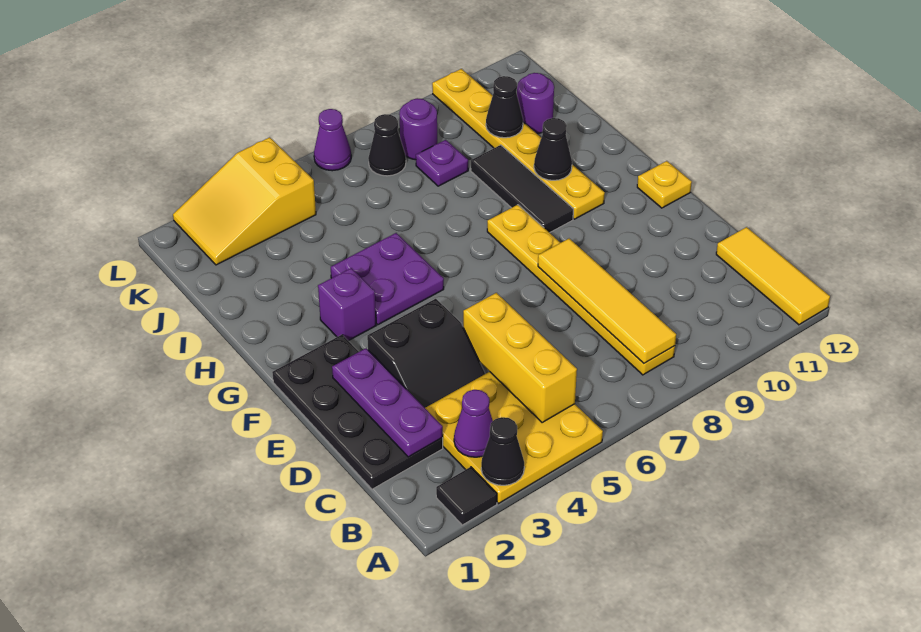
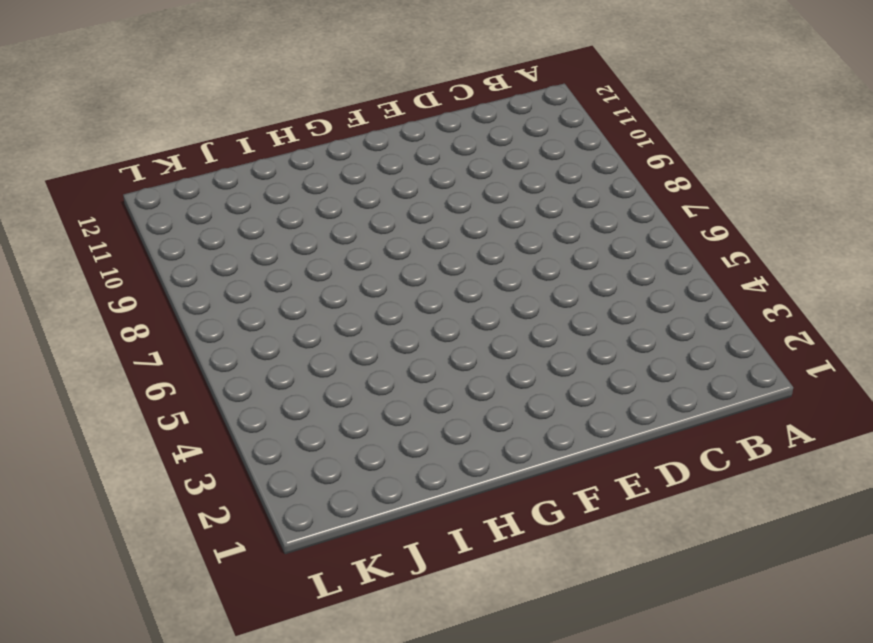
none -> black tile A2 level 1
none -> yellow plate A3:C5 level 1
none -> yellow tile A12:C12 level 1

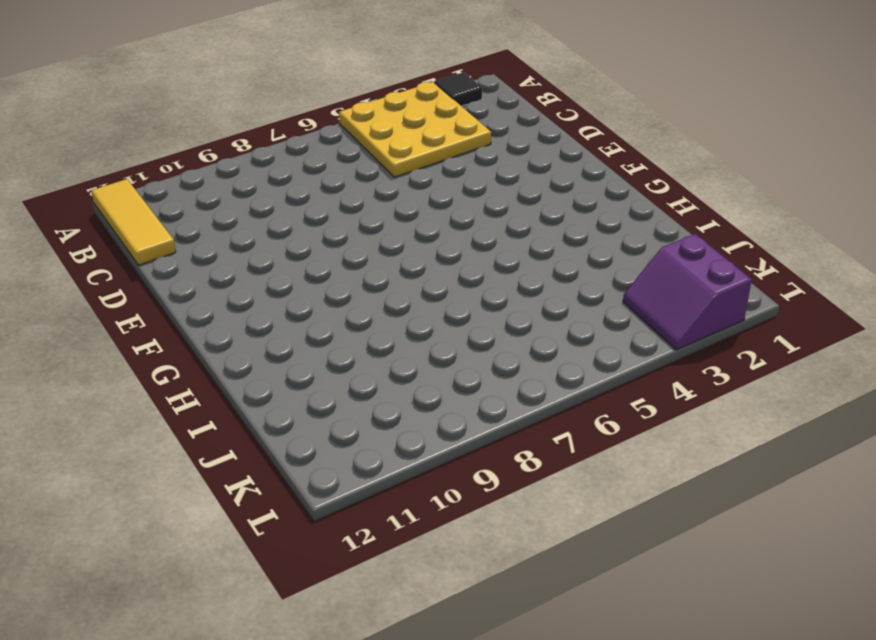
purple slope K2:L3 level 1 top 2 -> yellow slope K2:L4 level 1 top 4
none -> yellow plate B8:G8 level 1
none -> black plate C1:F2 level 1
none -> black slope D3:E4 level 1 top E

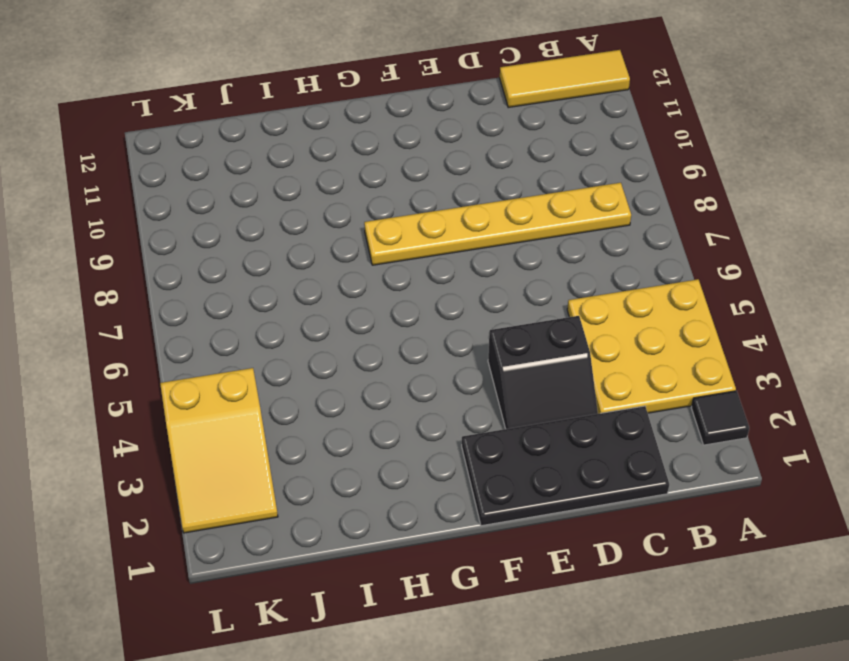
black slope D3:E4 level 1 top 4 -> black slope D3:E4 level 1 top E
none -> yellow plate F12 level 1
none -> purple brick G3 level 1
none -> purple plate G4:H5 level 1

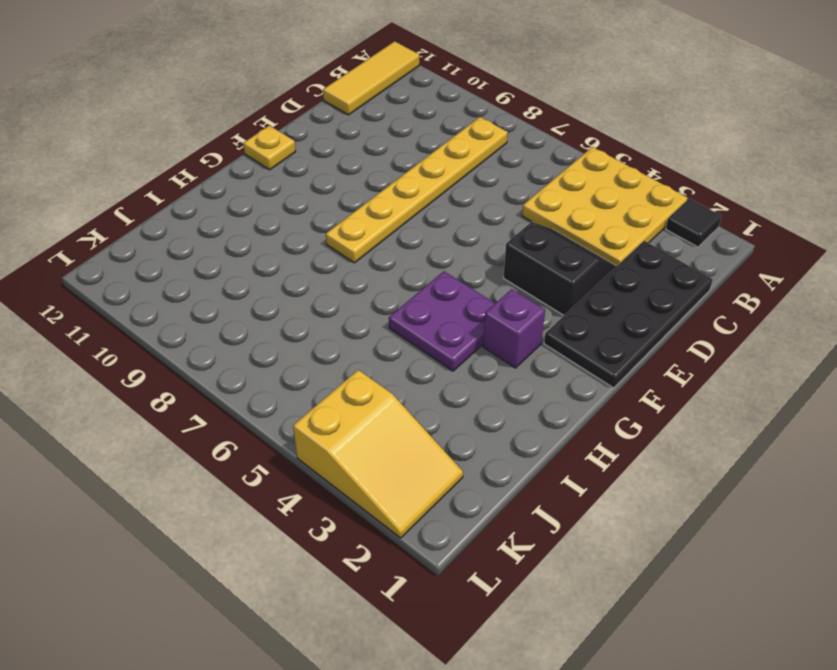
none -> black tile G9:I9 level 1
none -> yellow plate G10:L10 level 1
none -> purple plate J8 level 1

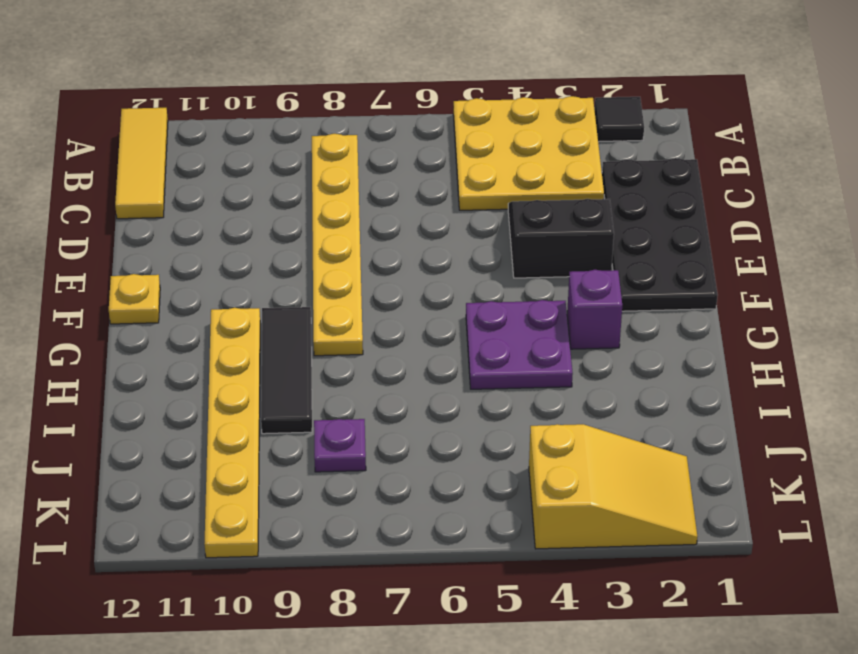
none -> purple round brick J11 level 1
none -> black cone K7 level 1
none -> purple round brick K8 level 1

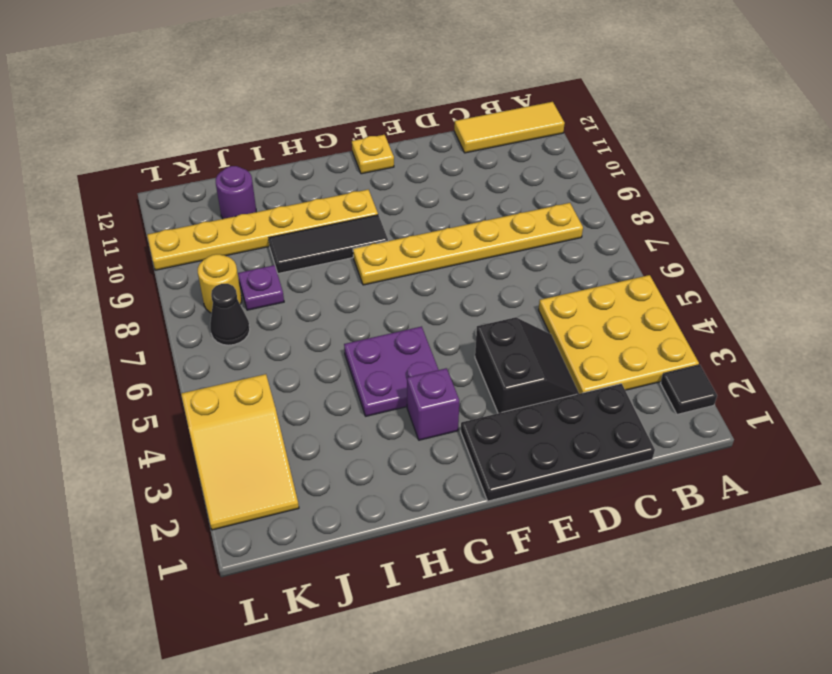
yellow round brick K8 level 1 -> purple round brick K8 level 1
none -> purple cone L6 level 1
none -> black cone A3 level 2
none -> purple cone B3 level 2

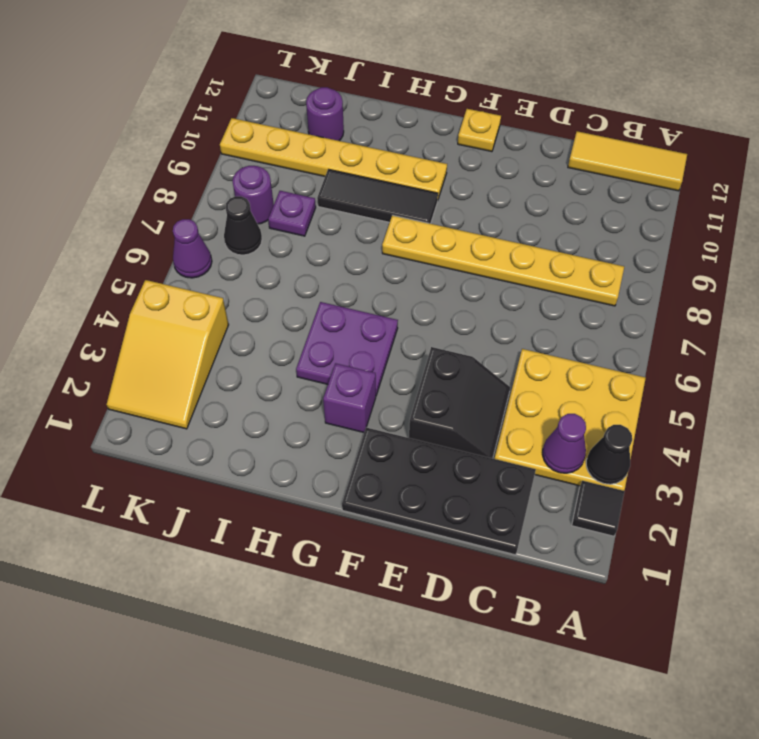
none -> yellow brick B5:D5 level 2
none -> yellow tile B8:E8 level 2
none -> purple plate C2:E2 level 2

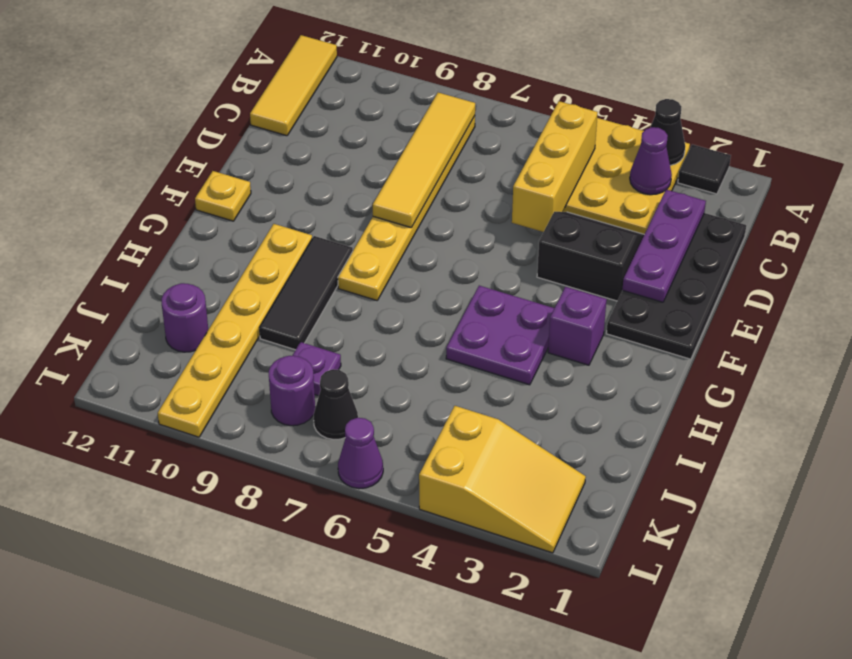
none -> black cone H10 level 2
none -> black cone J10 level 2

